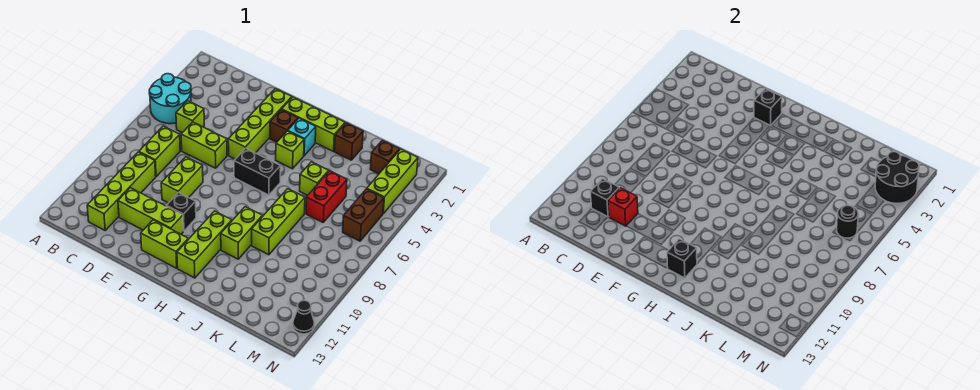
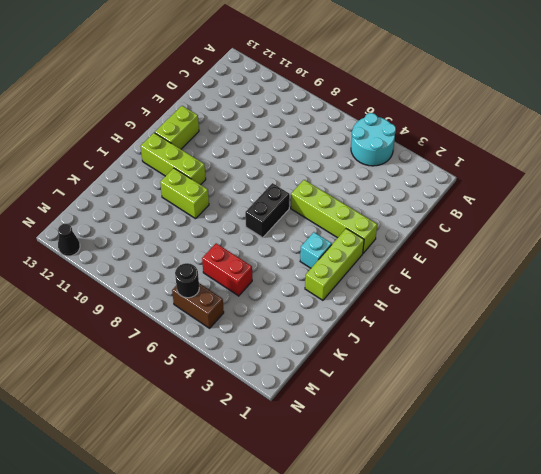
none -> lime brick C5 level 1
none -> lime brick C7:C8 level 1
none -> lime brick C9:C12 level 1
none -> lime brick D6:E6 level 1

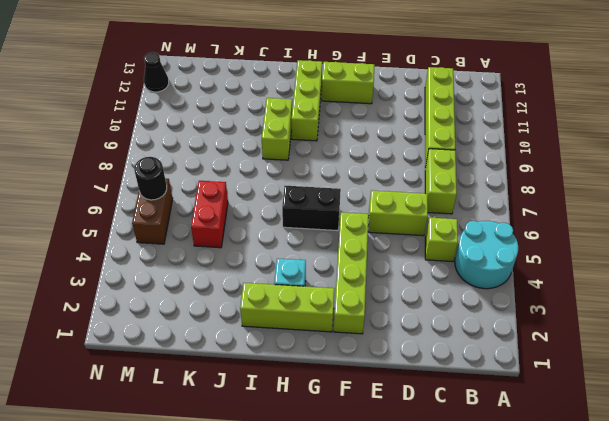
none -> lime brick D11:F11 level 1
none -> lime brick E8:E9 level 1
none -> black brick F10 level 1
none -> brown brick G3 level 1

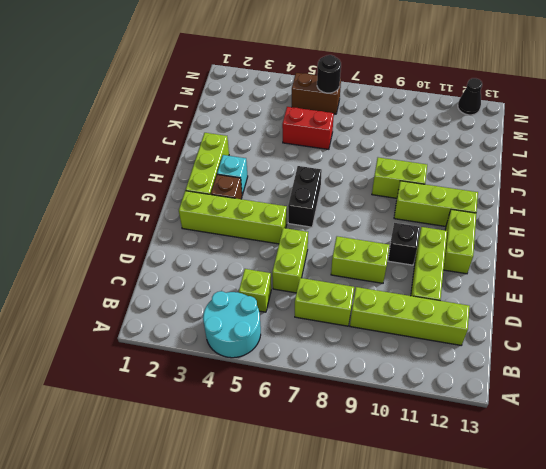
none -> lime brick H4 level 1
none -> brown brick J2 level 1
none -> lime brick J5 level 1
none -> lime brick J7:J9 level 1

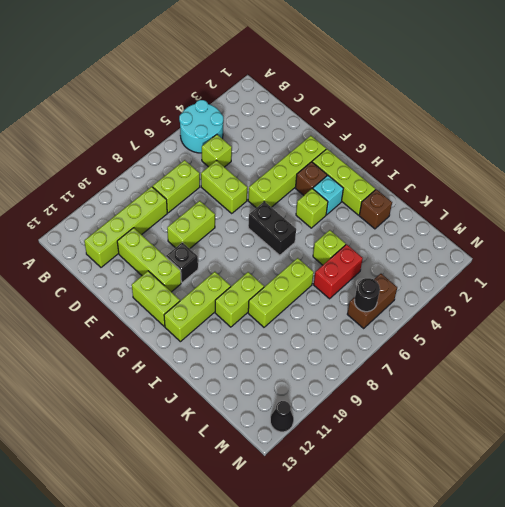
none -> brown brick L2 level 1
none -> lime brick M2:M4 level 1
none -> black brick C11 level 2
none -> red brick D11 level 2

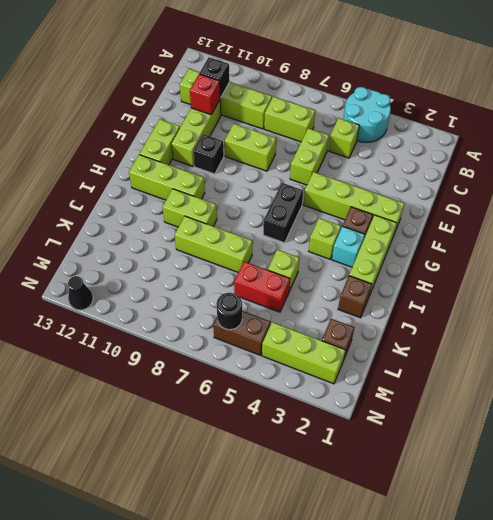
none -> black brick F2 level 2
none -> black brick H12 level 2
none -> black round brick M2:N3 level 2

